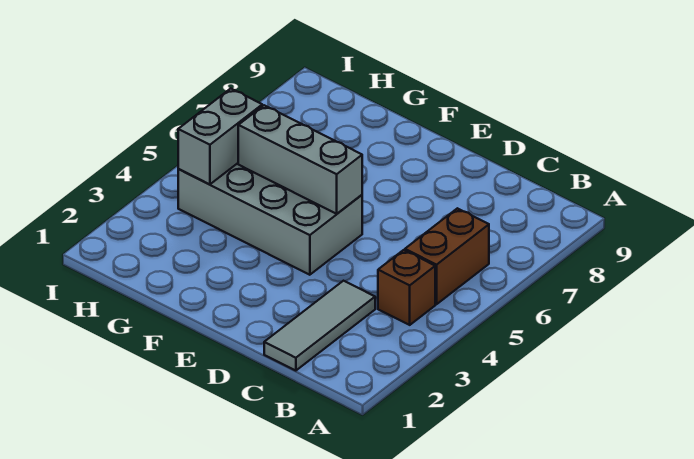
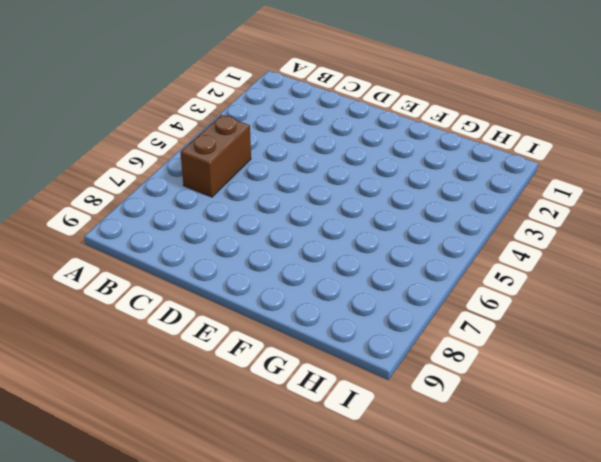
none -> brown brick B4 level 1
none -> grey tile C1:C3 level 1

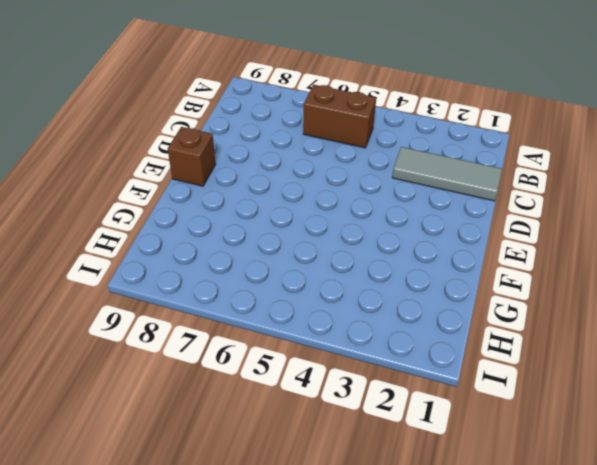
brown brick E9 level 1 -> brown brick B4 level 1
none -> grey brick E4:H5 level 1
none -> grey brick E5:G5 level 2

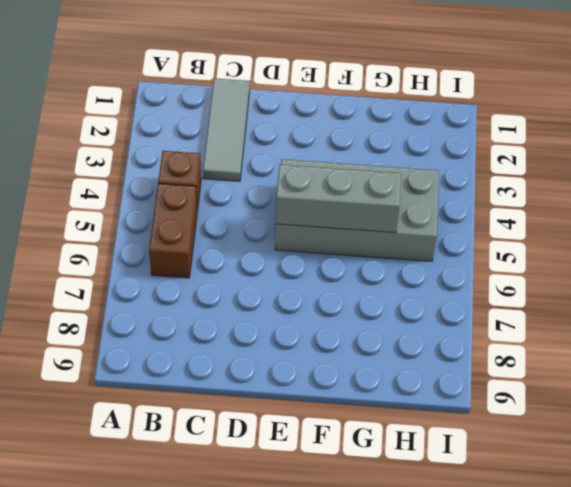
none -> grey brick H4:H5 level 2

